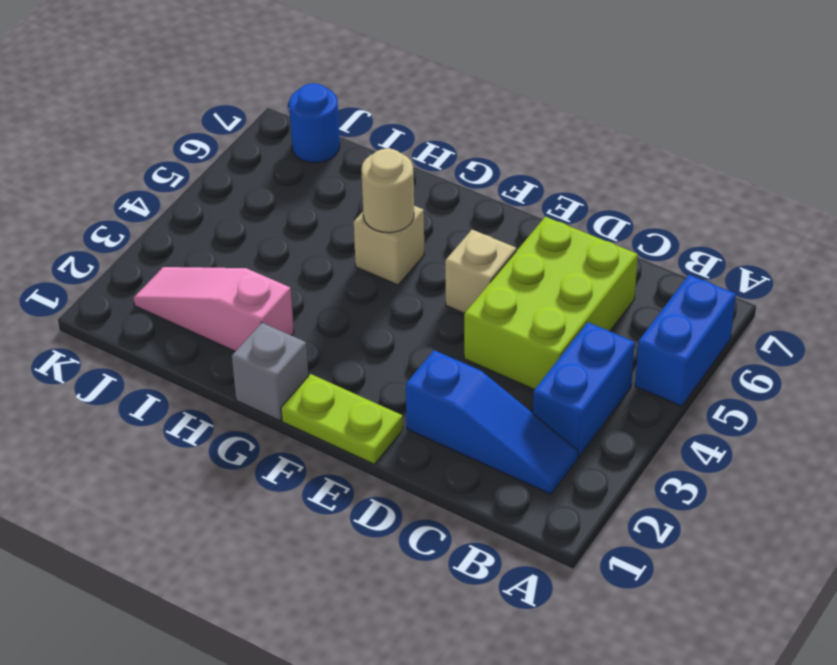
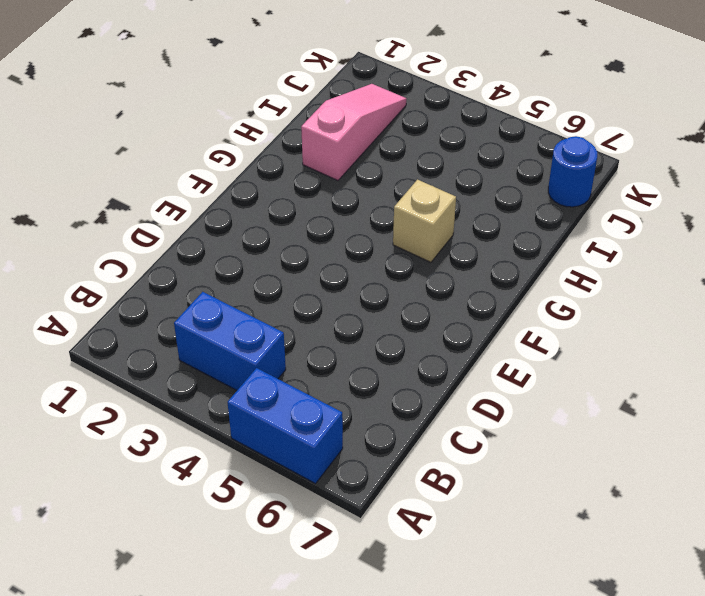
none -> blue slope B2:D2 level 1 top D
none -> lime brick C4:D6 level 1

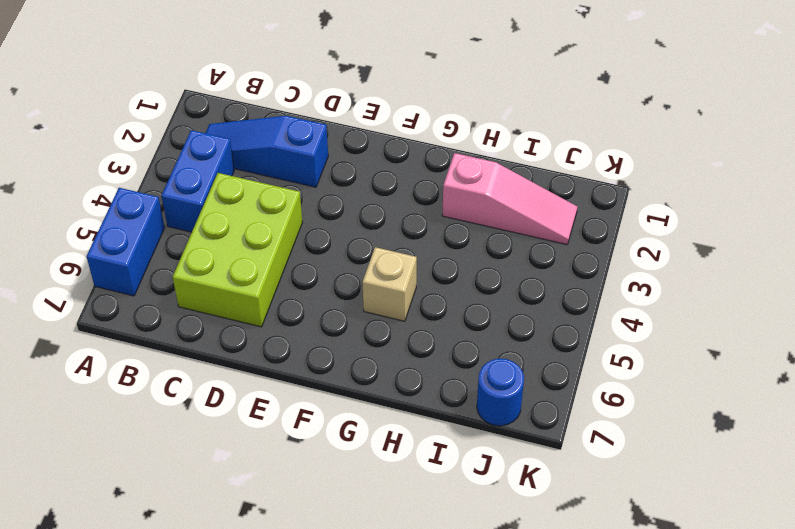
none -> lime plate E1:F1 level 1
none -> tan brick E5 level 1

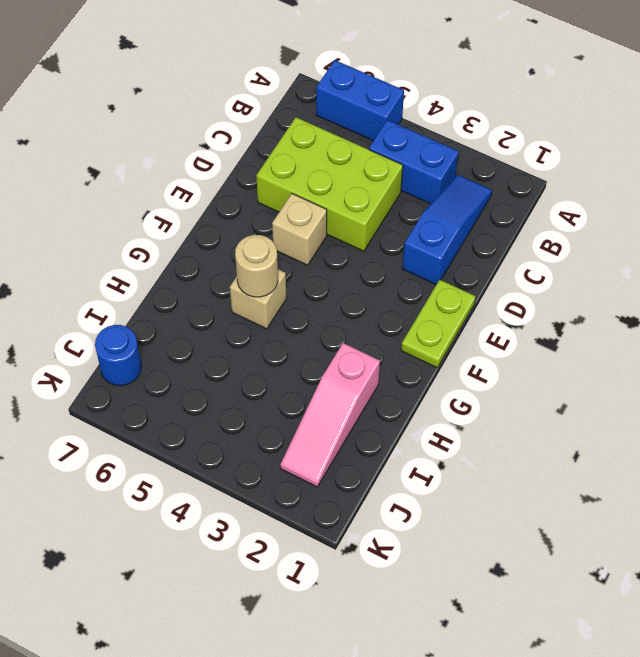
none -> grey brick G1 level 1

